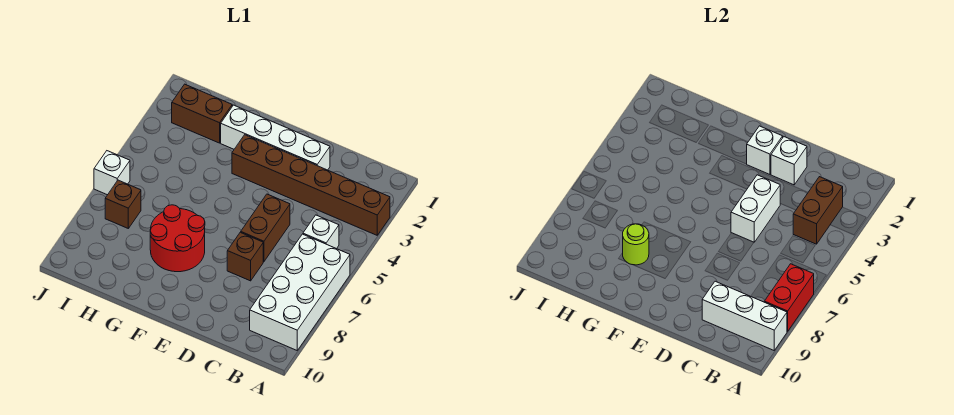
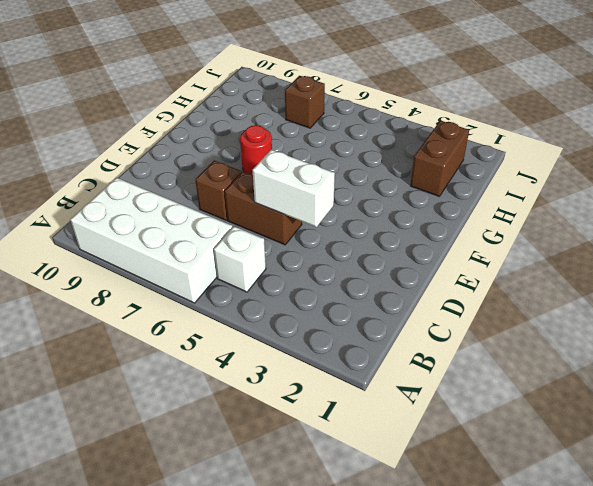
red round brick F7 level 1 -> red round brick F7:G8 level 1
none -> brown brick A3:F3 level 1
none -> white brick D2:G2 level 1
none -> white brick J6 level 1

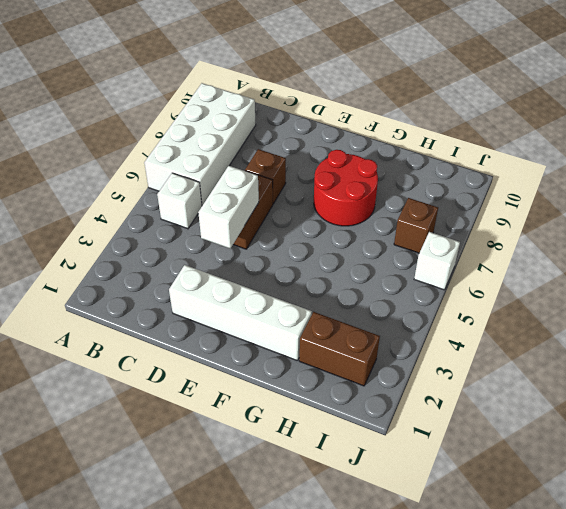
none -> brown brick A3:F3 level 1
none -> red brick A7:A8 level 2
none -> white brick A9:C9 level 2

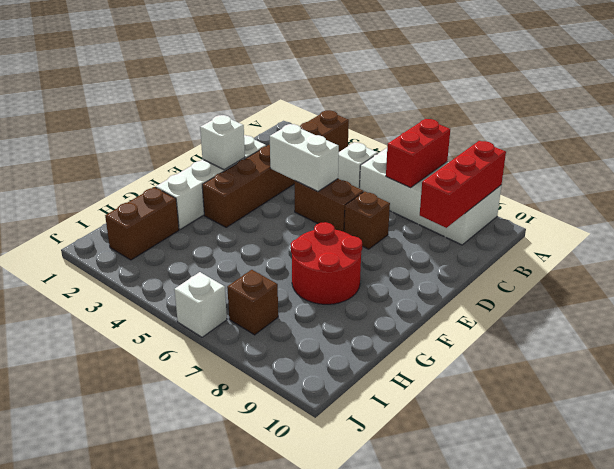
red brick A7:B7 level 2 -> red brick A7:A8 level 2
red brick A9:C9 level 2 -> white brick A9:C9 level 2
none -> brown brick B3:B4 level 2
none -> white brick D2 level 2
none -> lime round brick G8 level 2

